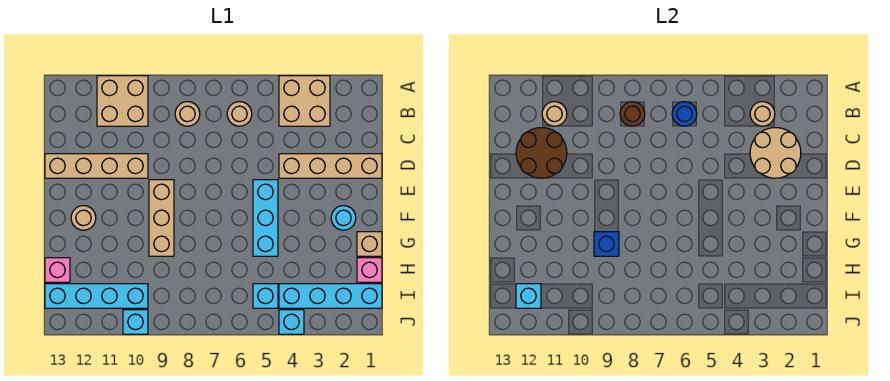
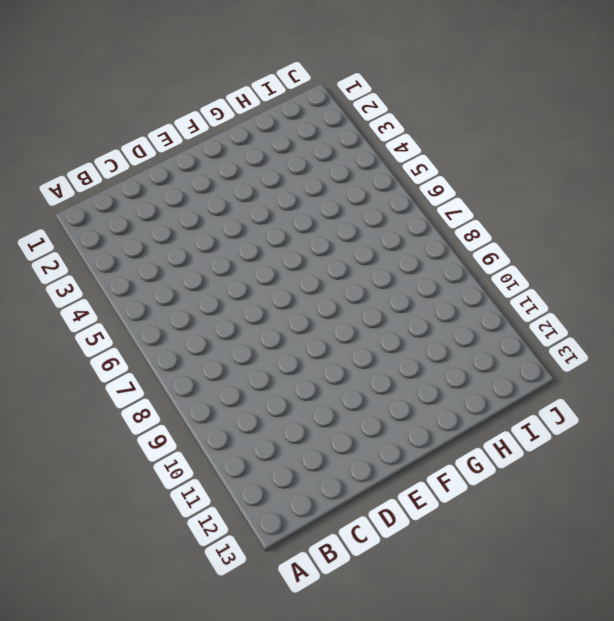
none -> tan brick A3:B4 level 1
none -> tan brick A10:B11 level 1
none -> tan round brick B6 level 1

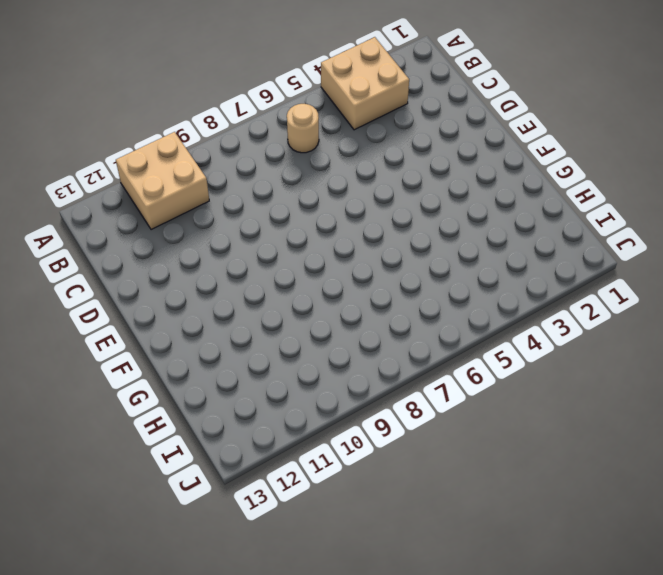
none -> tan round brick B8 level 1
none -> tan brick D1:D4 level 1
none -> tan brick D10:D13 level 1

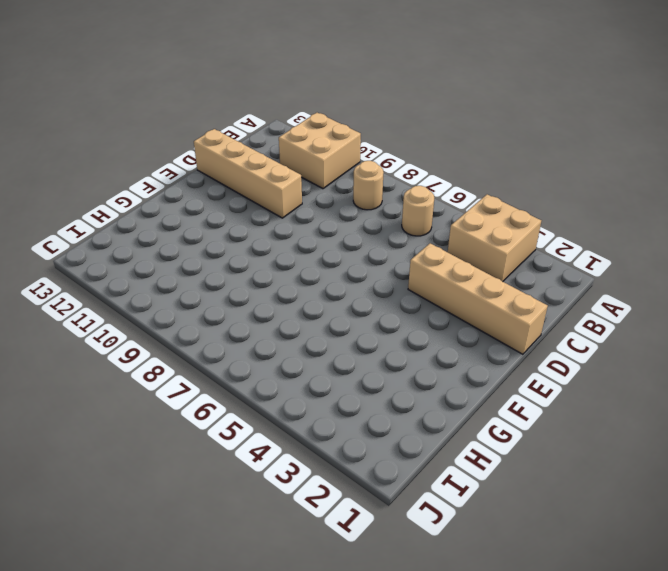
none -> cyan brick E5:G5 level 1
none -> tan brick E9:G9 level 1
none -> cyan round brick F2 level 1

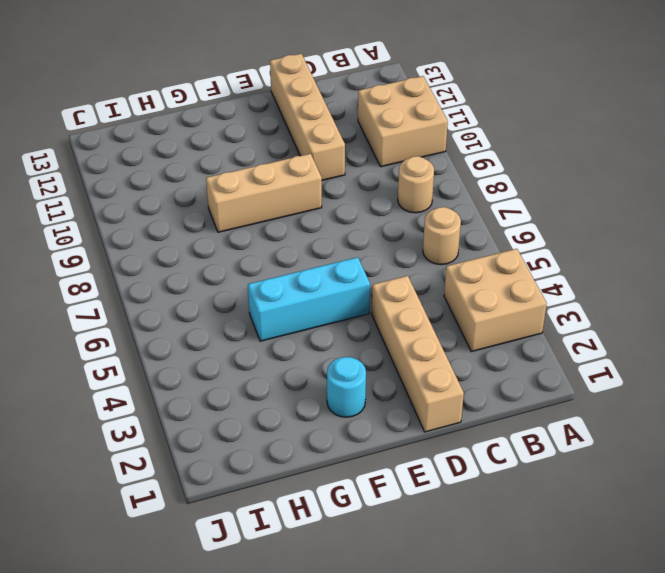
none -> tan round brick F12 level 1
none -> tan brick G1 level 1
none -> pink brick H1 level 1

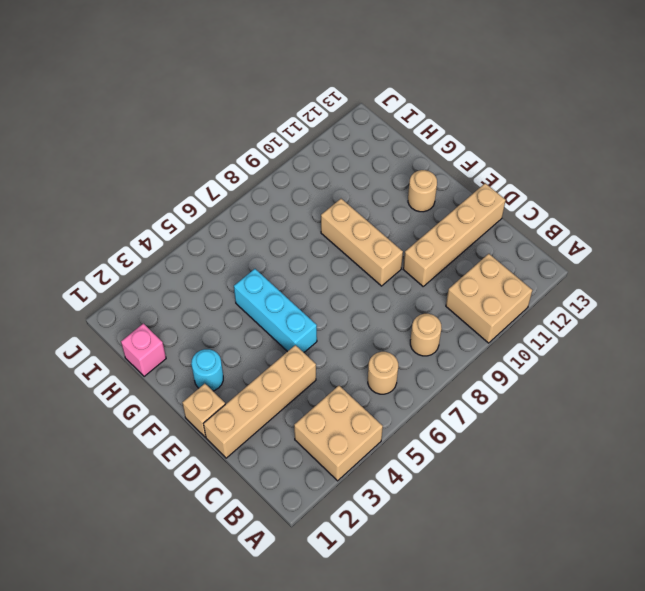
tan brick E1 level 1 -> tan brick G1 level 1
none -> pink brick H13 level 1
none -> cyan brick I1:I4 level 1
none -> cyan brick I5 level 1

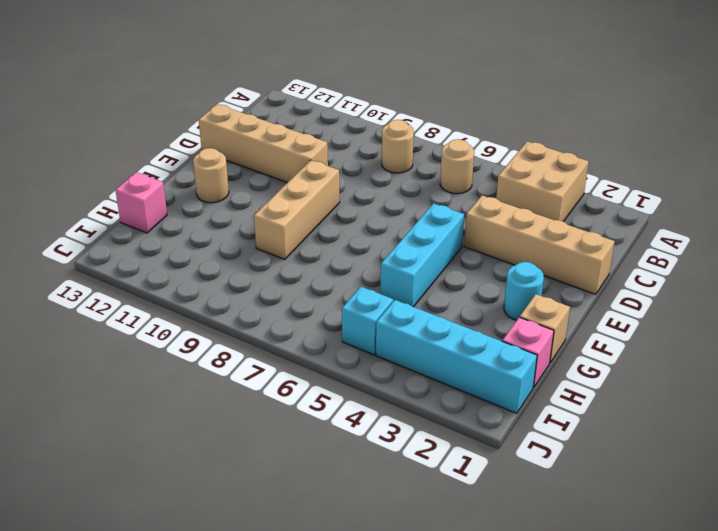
none -> tan brick A10:B11 level 1
none -> cyan brick I10:I13 level 1
none -> cyan brick J4 level 1

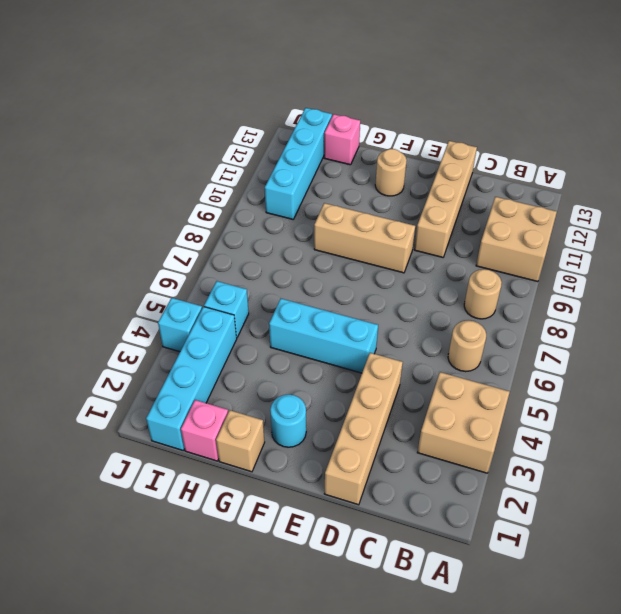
none -> cyan brick J10 level 1
none -> tan round brick B3 level 2
none -> blue round brick B6 level 2

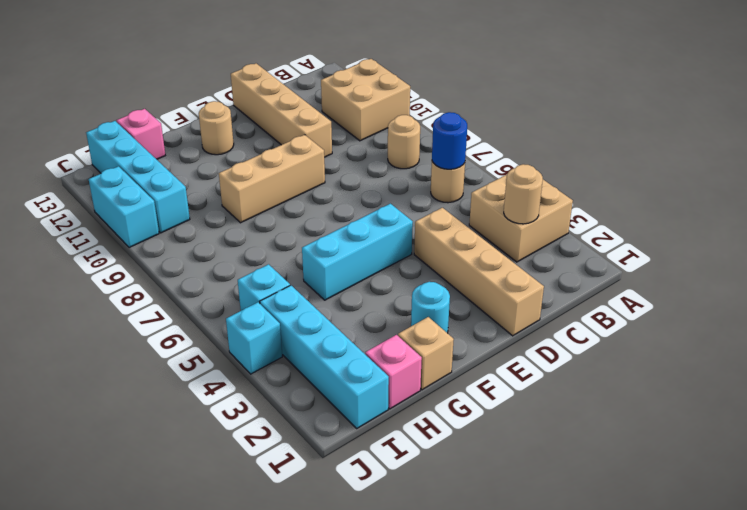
cyan brick J10:J11 level 1 -> cyan brick J10 level 1
none -> brown round brick B8 level 2
none -> tan round brick B11 level 2
none -> tan round brick C2:D3 level 2

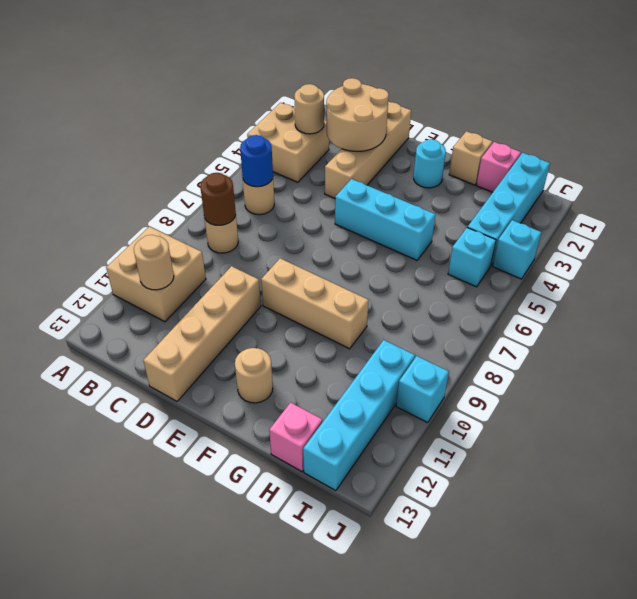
none -> brown round brick C11:D12 level 2
none -> blue brick G9 level 2
none -> cyan brick I12 level 2

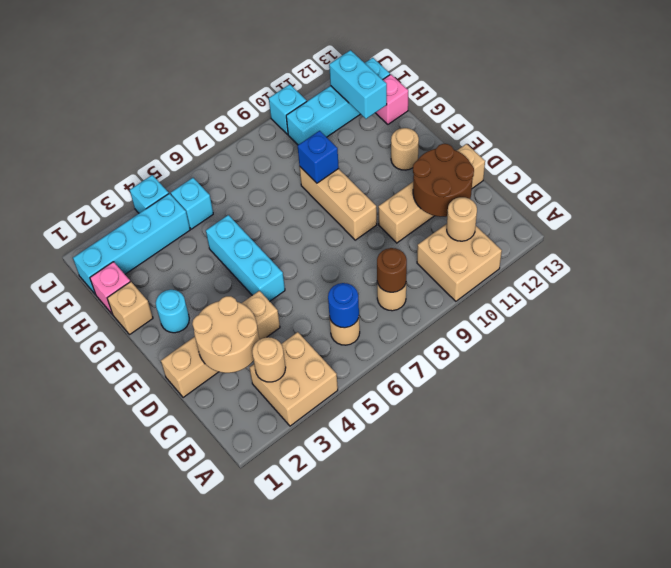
cyan brick H12:I12 level 2 -> cyan brick I12 level 2

